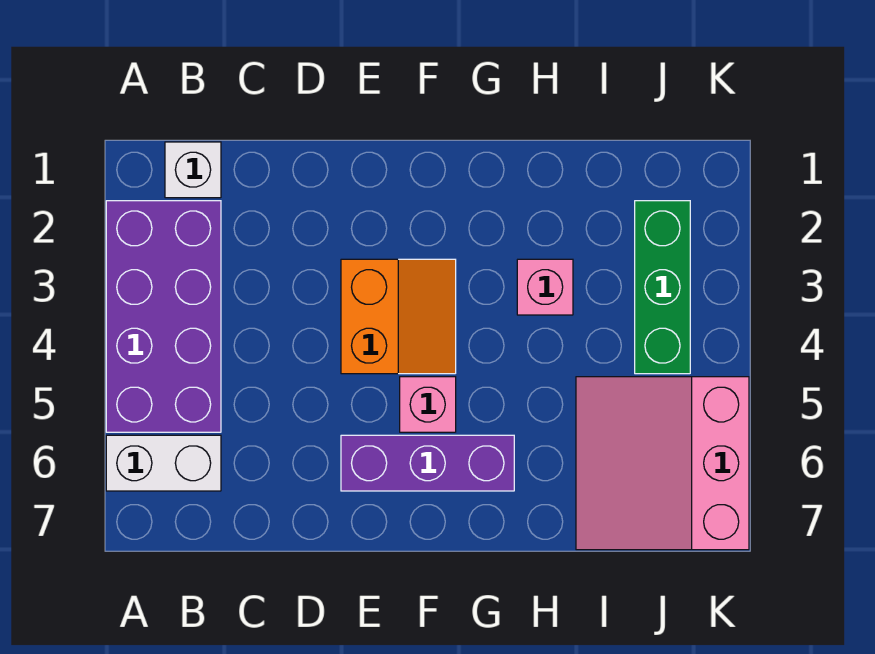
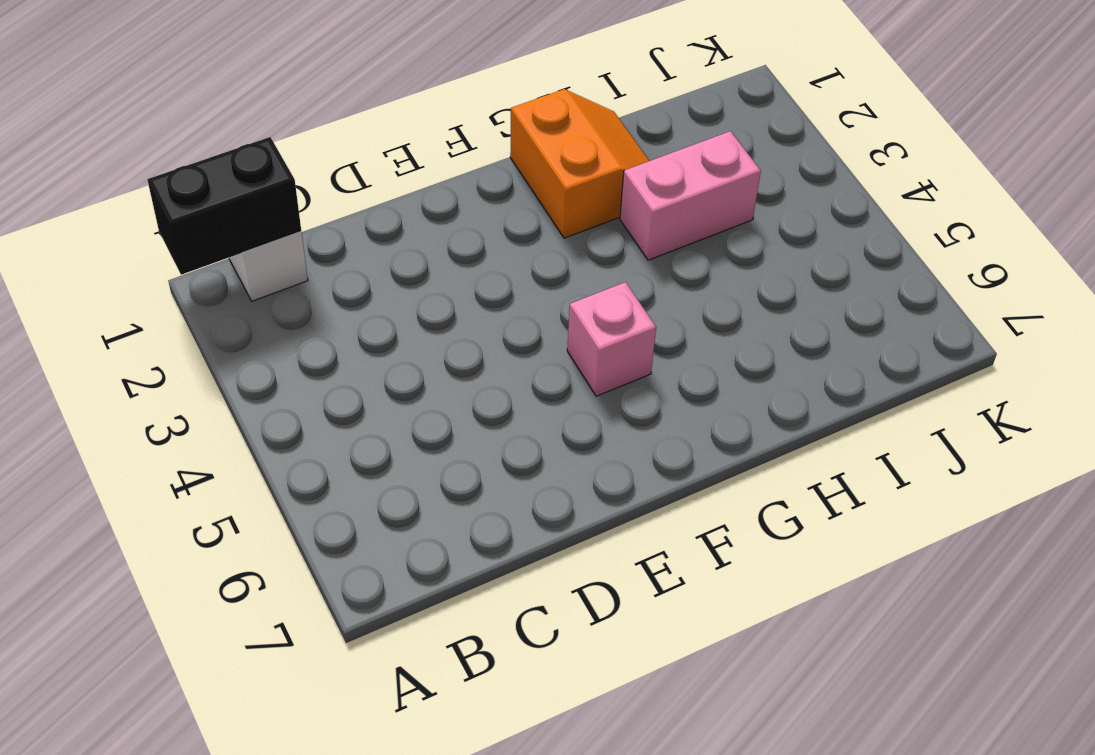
black brick A1:B1 level 2 -> none
orange slope G1:H2 level 1 top G -> orange slope E3:F4 level 1 top E
pink brick H3:I3 level 1 -> pink brick H3 level 1
none -> purple brick A2:B5 level 1
none -> white brick A6:B6 level 1

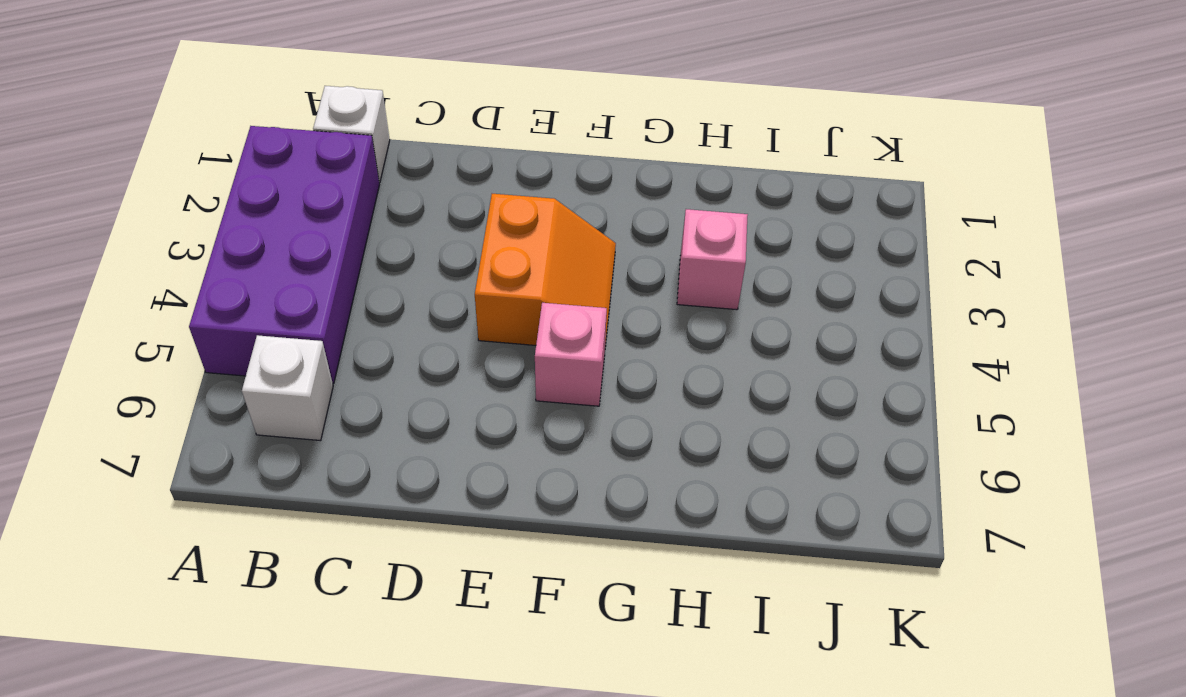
white brick B6 level 1 -> white brick A6:B6 level 1
none -> purple brick E6:G6 level 1
none -> pink slope I5:K7 level 1 top K

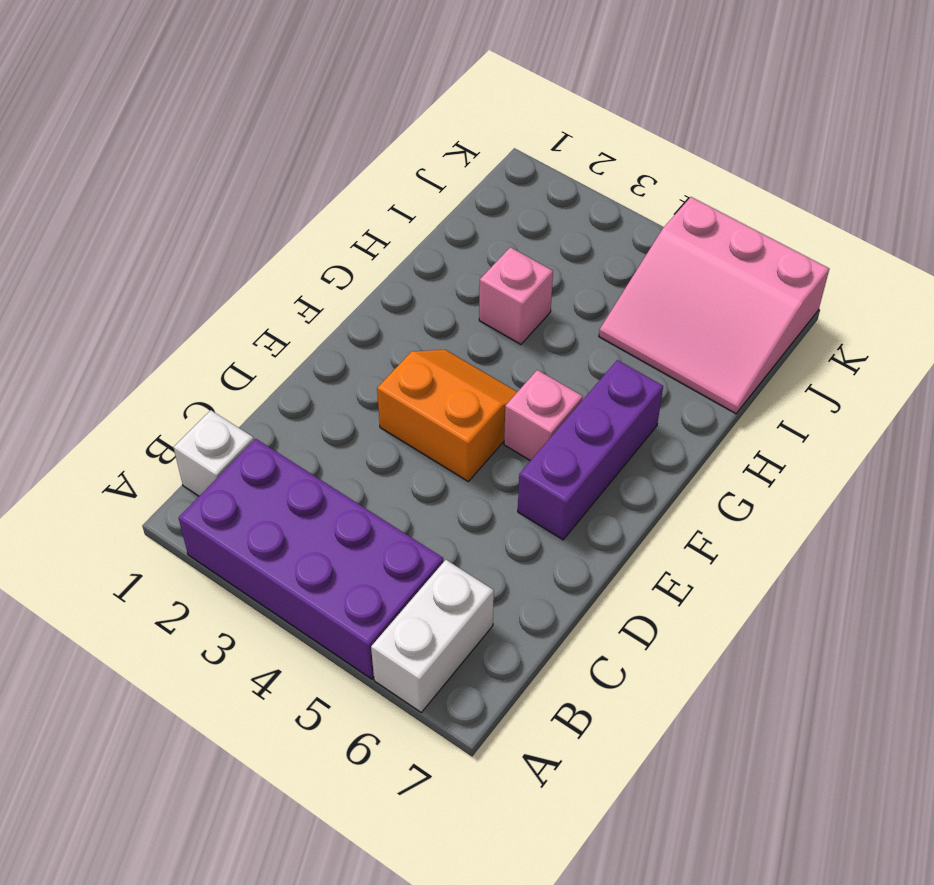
none -> green brick J2:J4 level 1

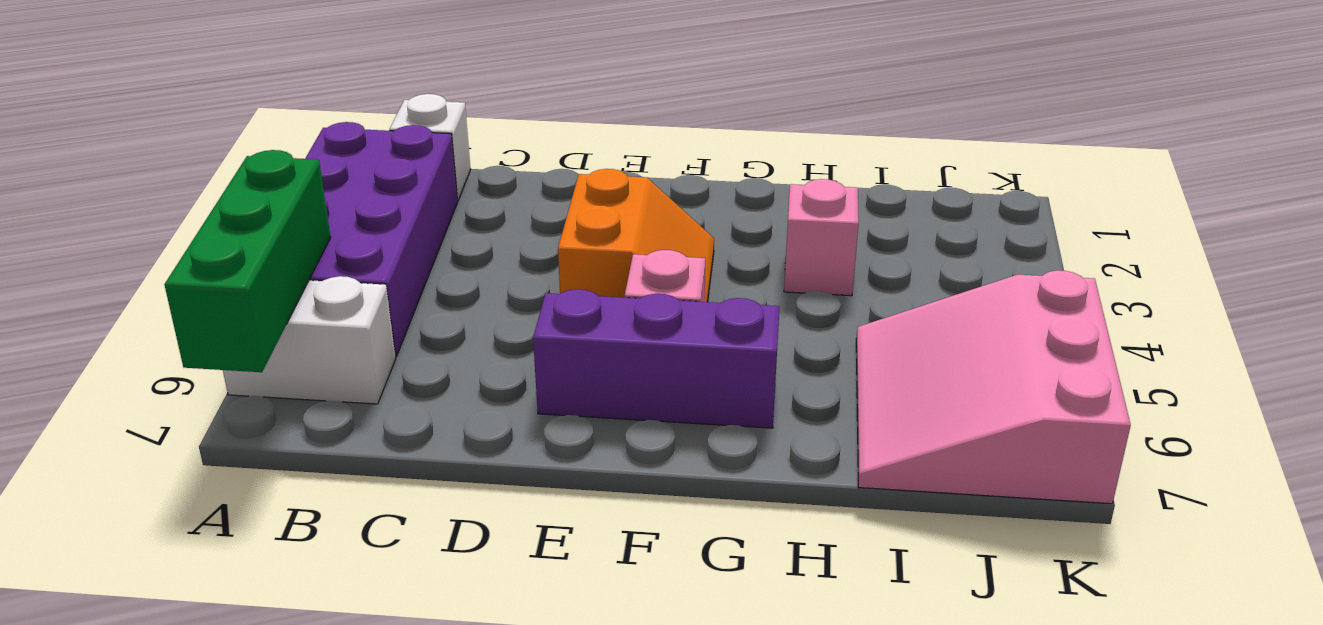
green brick A5:A7 level 2 -> green brick J2:J4 level 1

